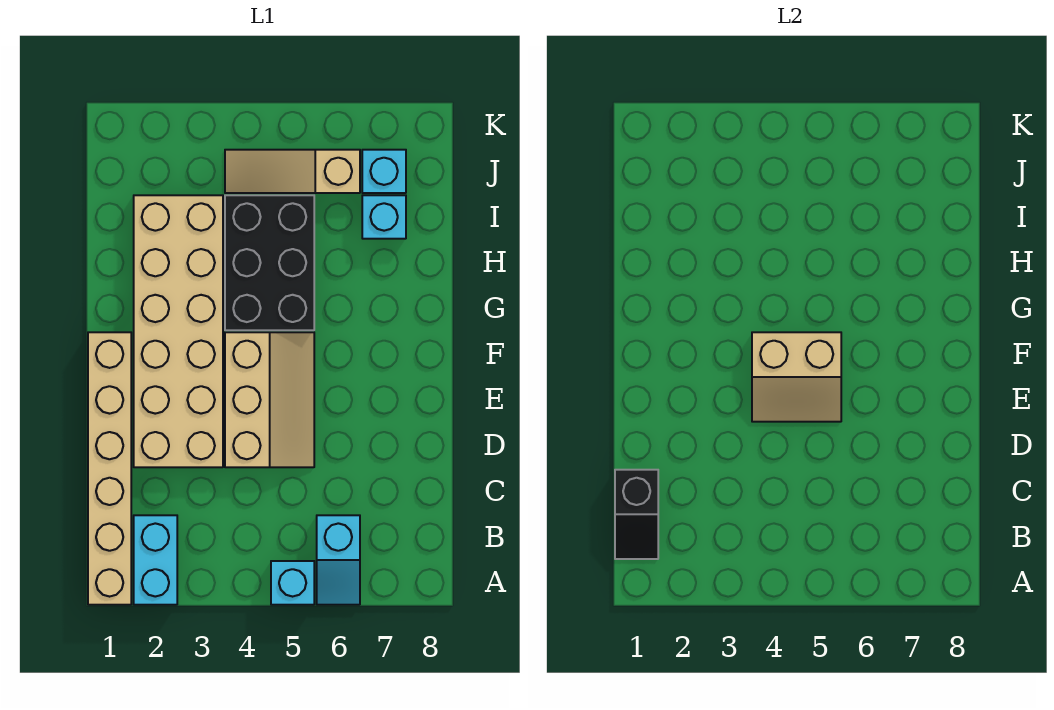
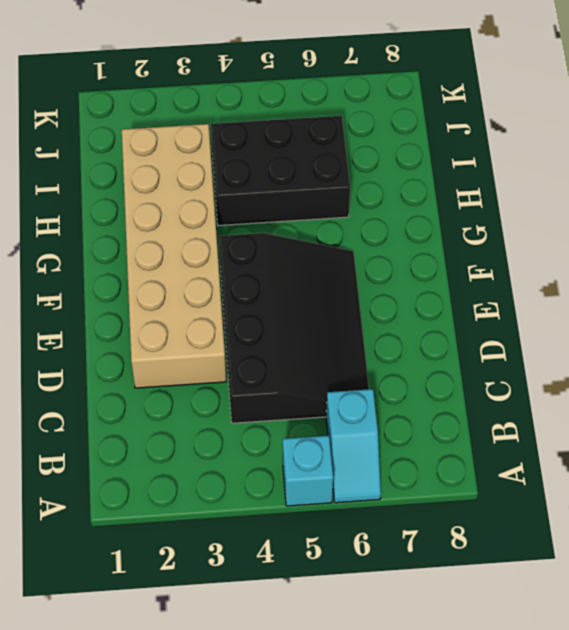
black slope C4:F6 level 1 top 4 -> tan slope D4:F5 level 1 top 4
black brick H4:I6 level 1 -> black brick G4:I5 level 1
none -> tan brick A1:F1 level 1
none -> cyan brick A2:B2 level 1
none -> cyan brick I7 level 1

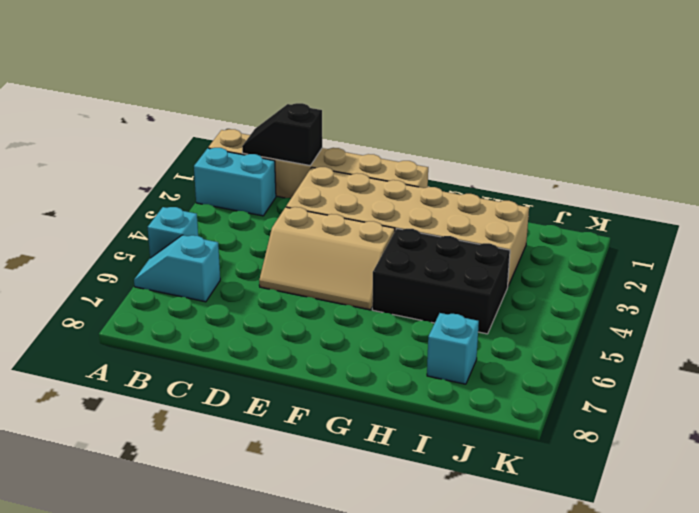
none -> tan slope J4:J6 level 1 top 6
none -> cyan brick J7 level 1
none -> tan slope E4:F5 level 2 top F

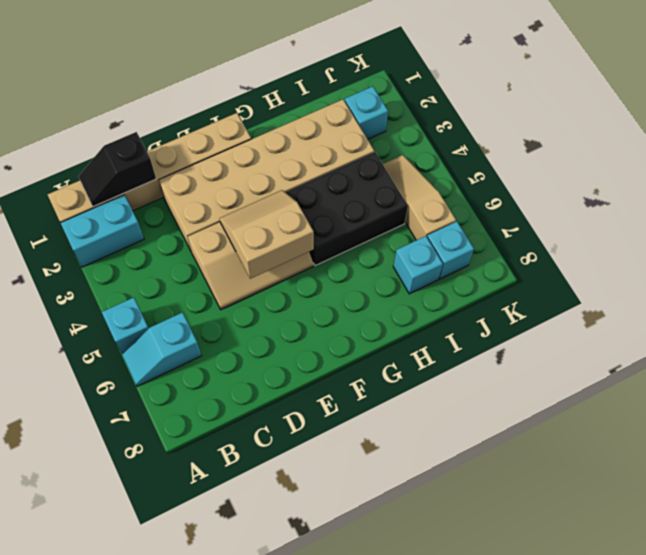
tan slope E4:F5 level 2 top 5 -> tan slope E4:F5 level 2 top F
cyan brick J2 level 1 -> none

